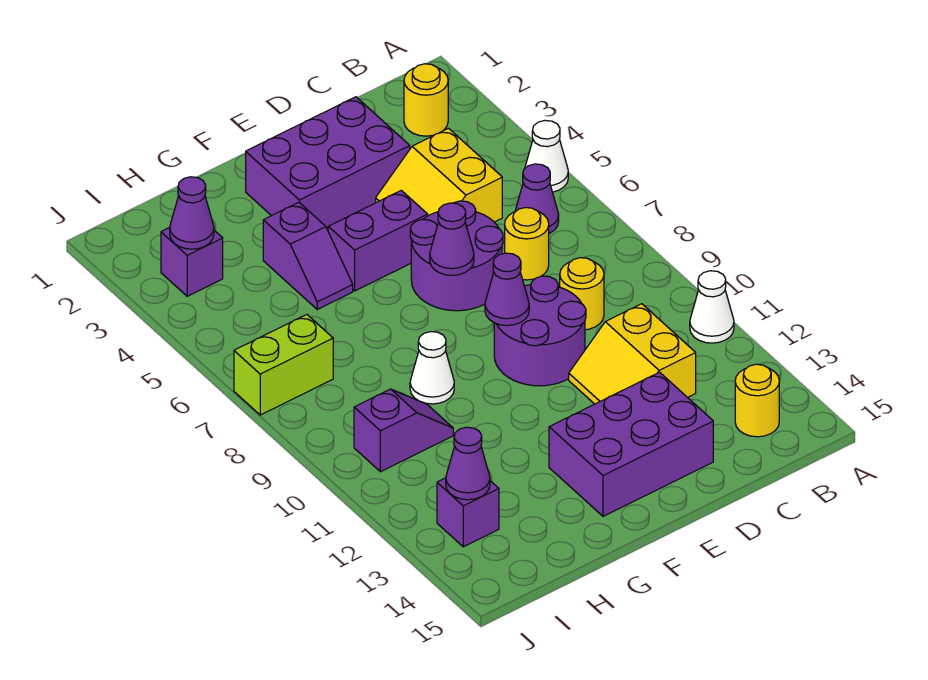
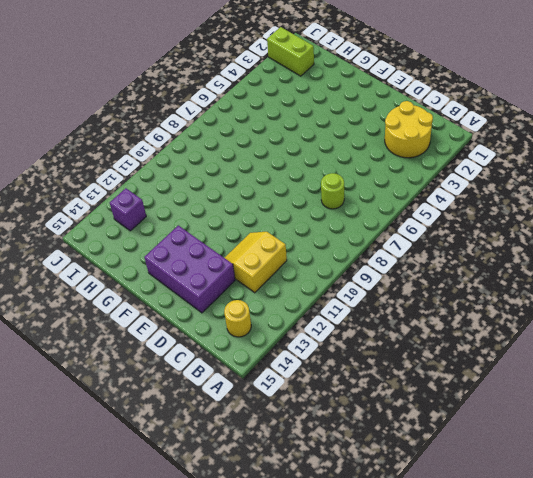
yellow round brick B2:C3 level 1 -> yellow round brick B2 level 1
lime round brick C7 level 1 -> yellow round brick C7 level 1
lime brick I2:J2 level 1 -> lime brick I7:J7 level 1
none -> white cone A5 level 1
none -> white cone A11 level 1
none -> purple cone B6 level 1

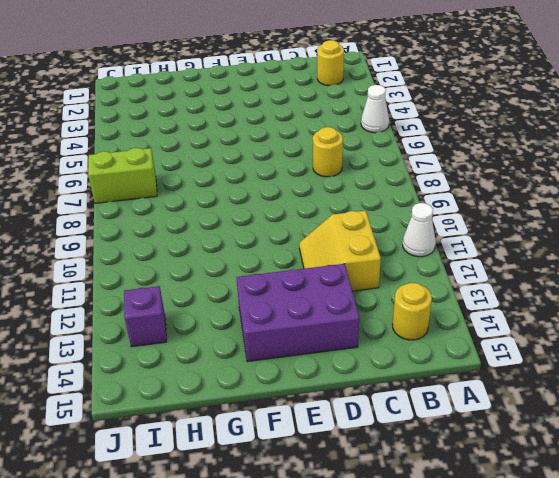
none -> purple cone B6 level 1
none -> yellow slope C4:D5 level 1 top C
none -> yellow round brick C9 level 1

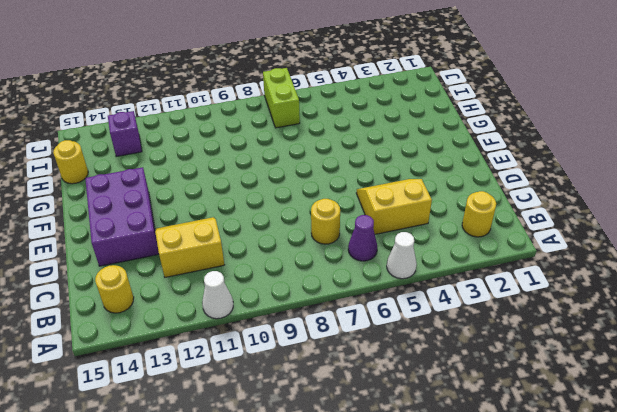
yellow round brick H15 level 1 -> yellow round brick C9 level 1
none -> purple brick D2:F3 level 1
none -> purple round brick D6:E7 level 1
none -> purple round brick D9:E10 level 1

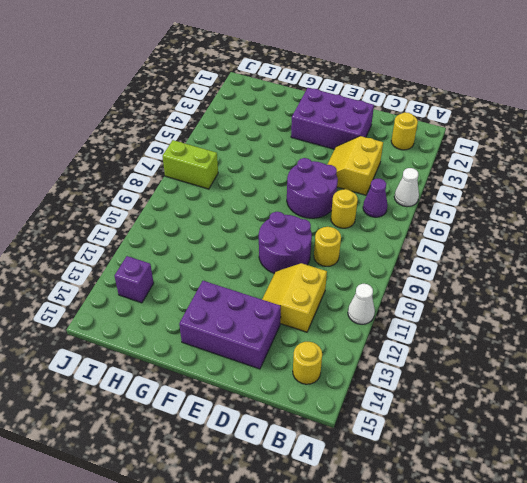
none -> purple brick E5:F5 level 1
none -> purple slope G4:G5 level 1 top 4
none -> white cone G9 level 1

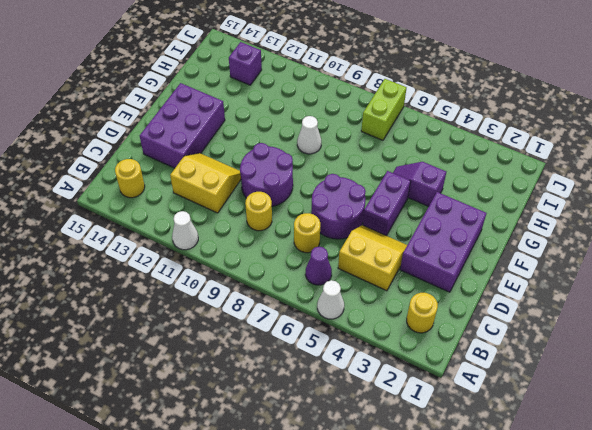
none -> purple slope H10:I10 level 1 top I
none -> purple brick I3 level 1
none -> purple cone E7 level 2

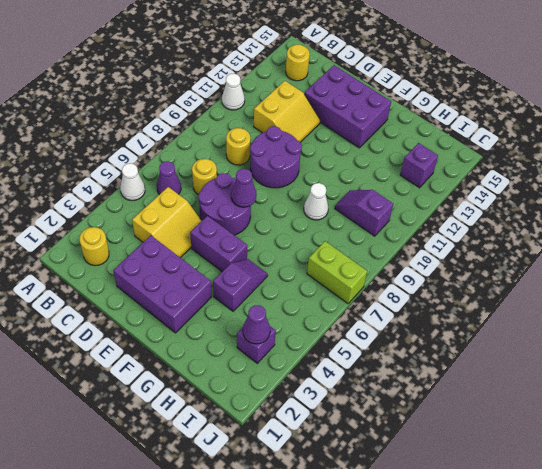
none -> purple cone E9 level 2
none -> purple cone I13 level 2

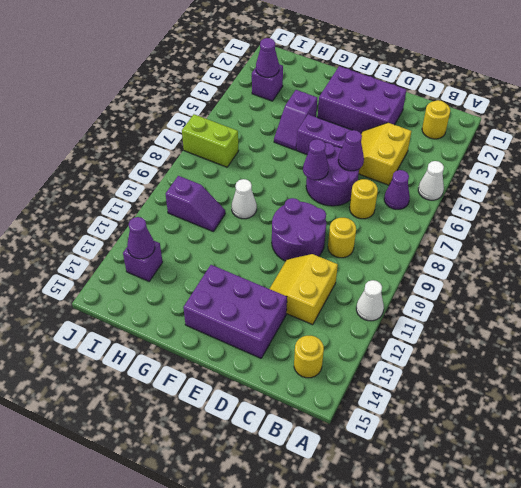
purple cone D6 level 2 -> purple cone E9 level 2

